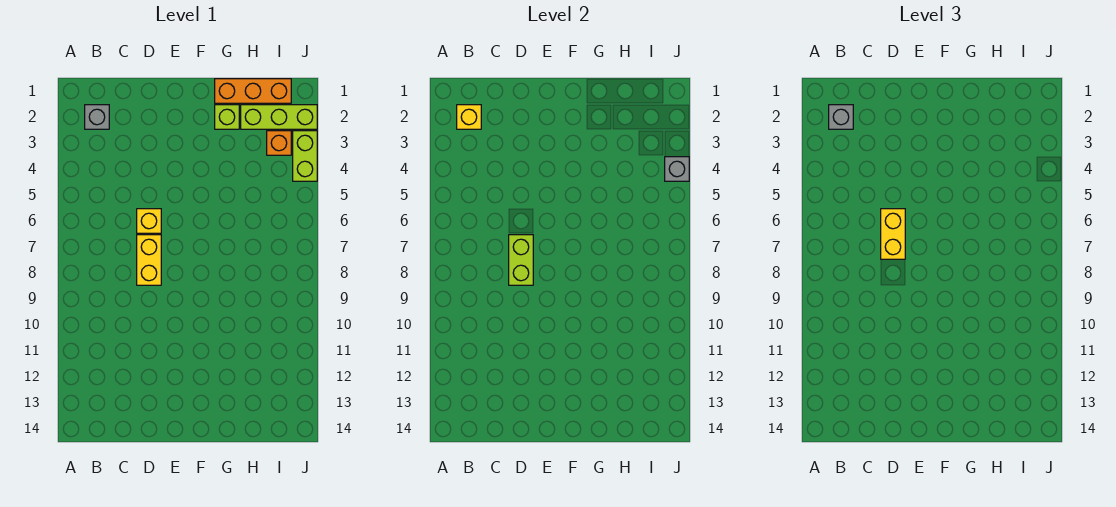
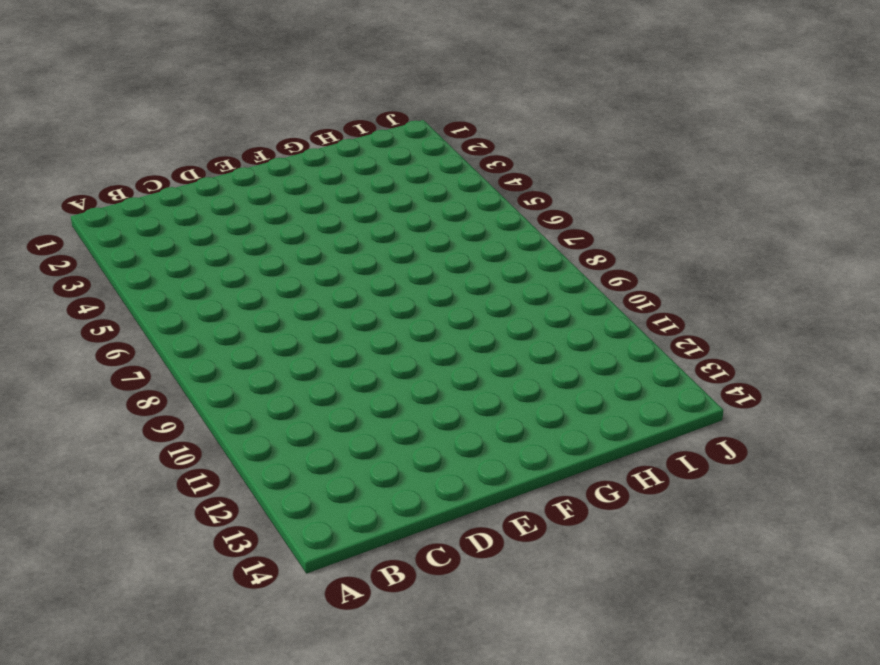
none -> grey brick B2 level 1
none -> yellow brick D6 level 1
none -> yellow brick D7:D8 level 1

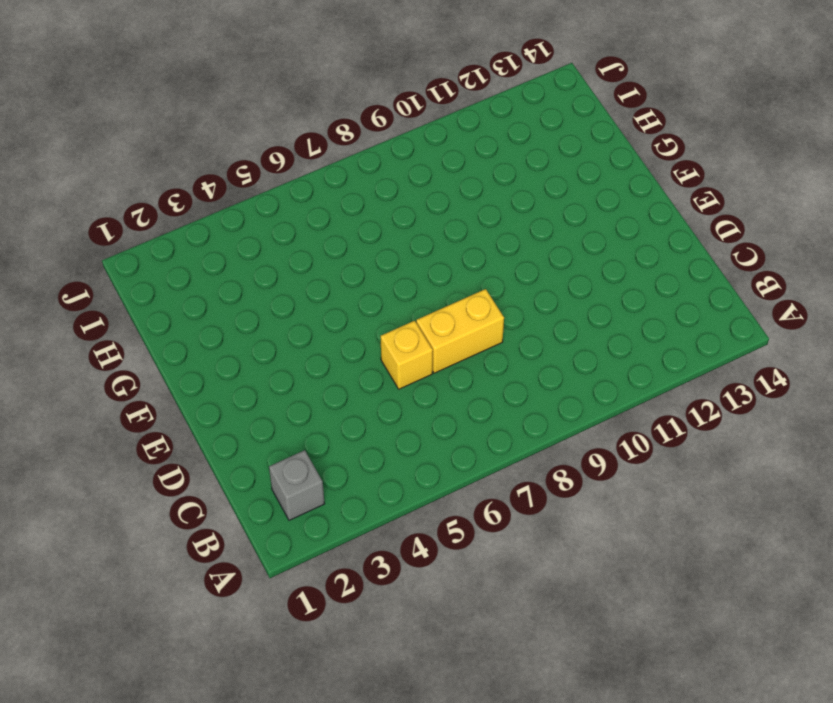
none -> orange brick G1:I1 level 1
none -> lime brick G2 level 1
none -> lime brick H2:J2 level 1

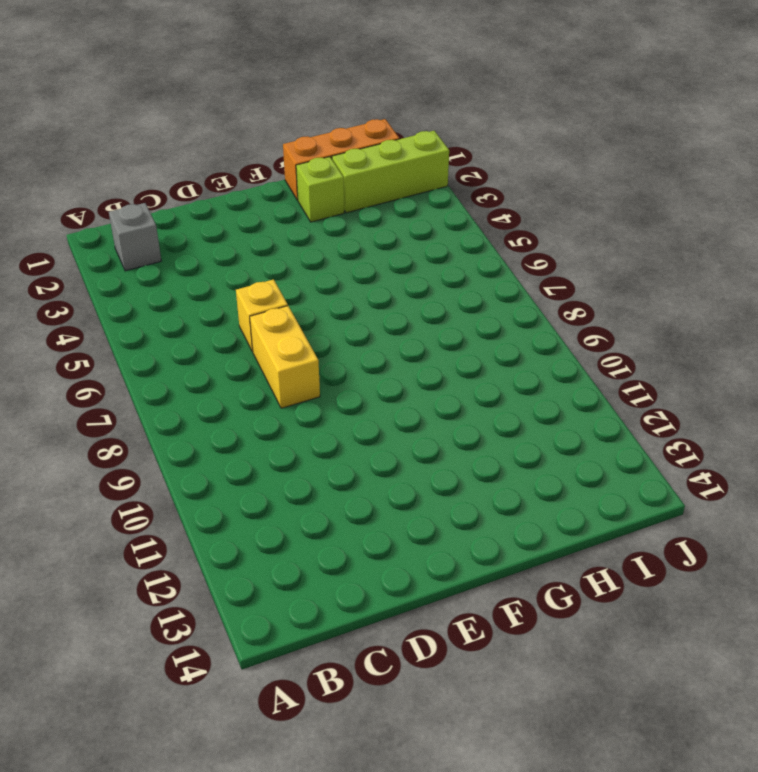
none -> orange brick I3 level 1
none -> lime brick J3:J4 level 1
none -> yellow brick B2 level 2

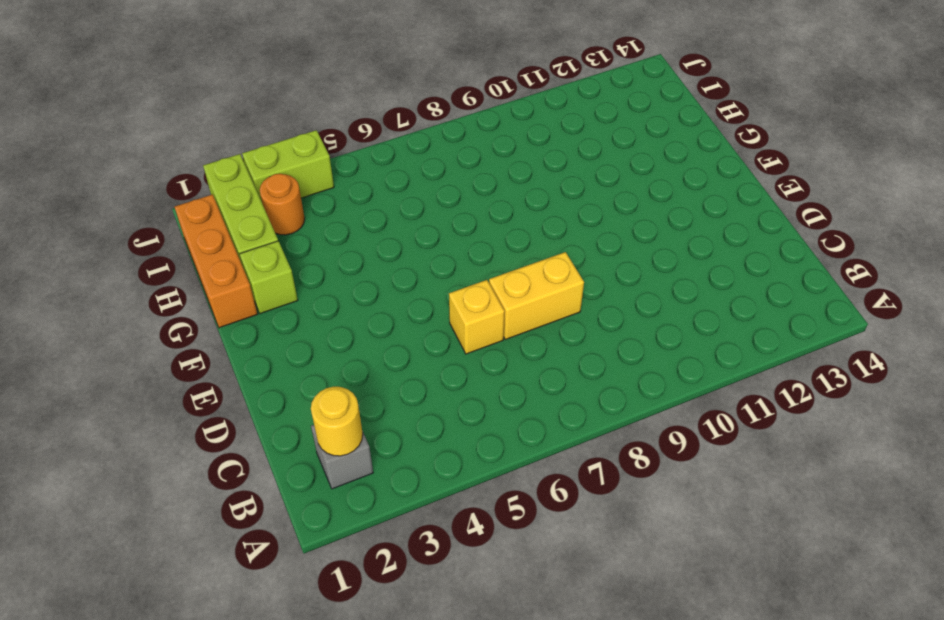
yellow round brick B2 level 2 -> yellow brick B2 level 2
orange round brick I3 level 1 -> orange brick I3 level 1
none -> lime brick D7:D8 level 2
none -> grey brick J4 level 2
none -> grey brick B2 level 3

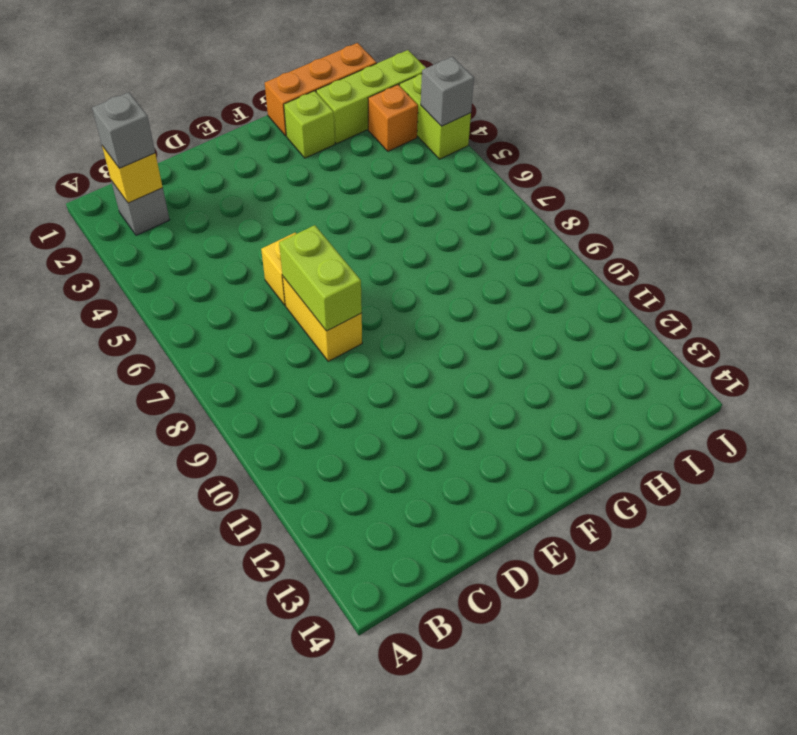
none -> yellow brick D6:D7 level 3

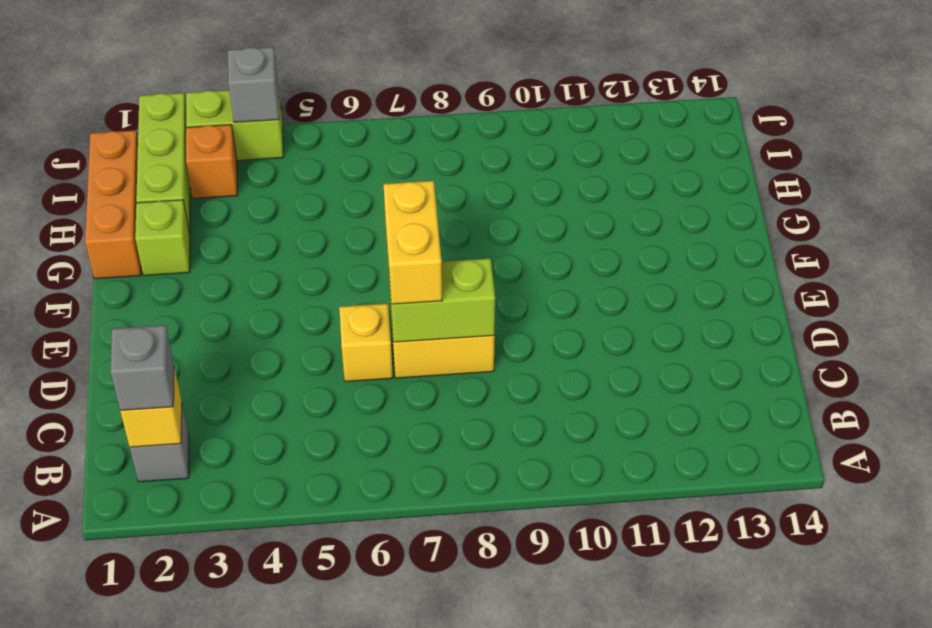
yellow brick D7:E7 level 3 -> yellow brick D6:D7 level 3

